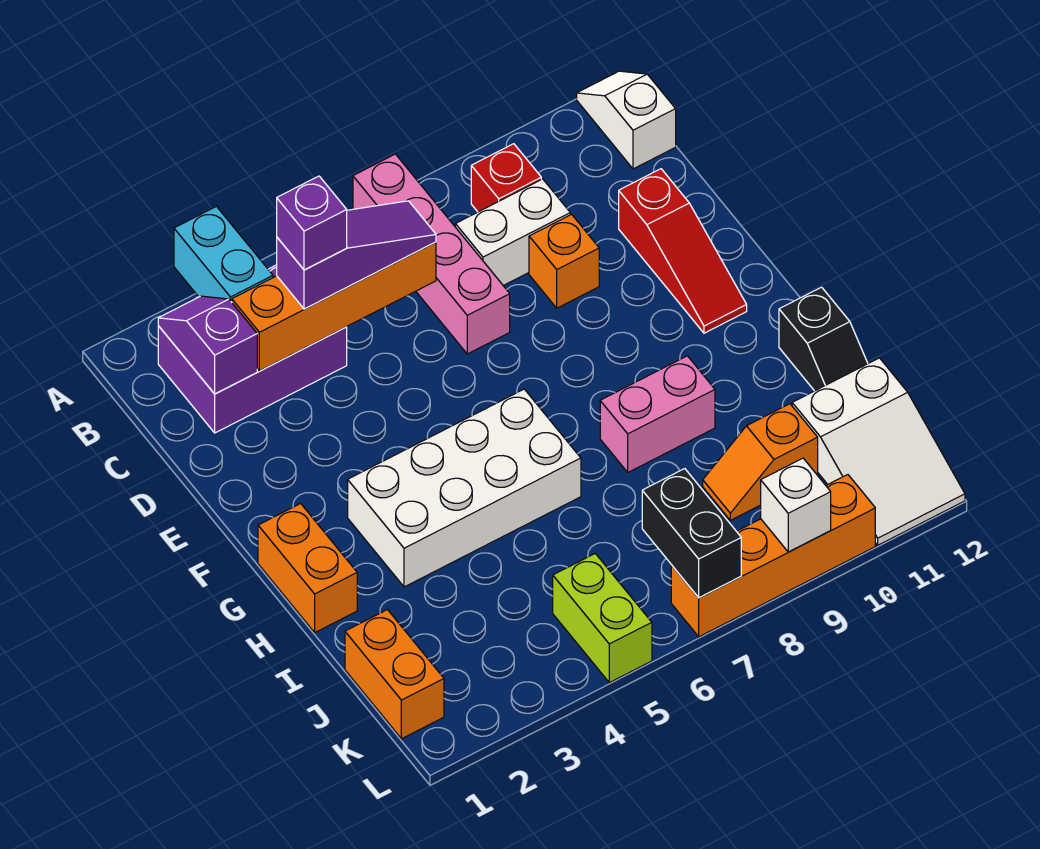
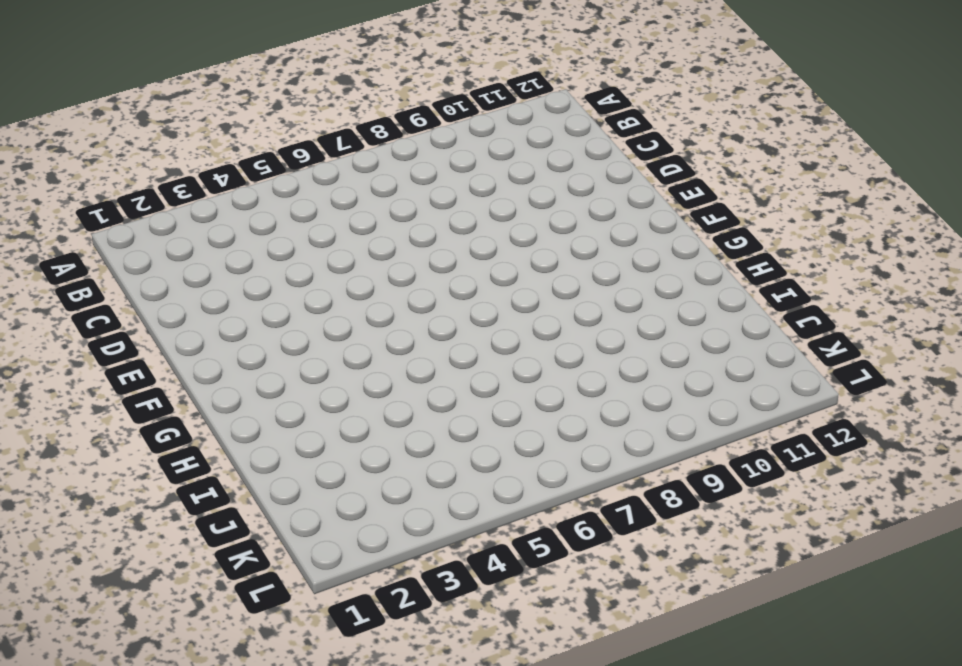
none -> pink brick A7:D7 level 1
none -> white slope A12:B12 level 1 top B
none -> purple brick B2:C4 level 1

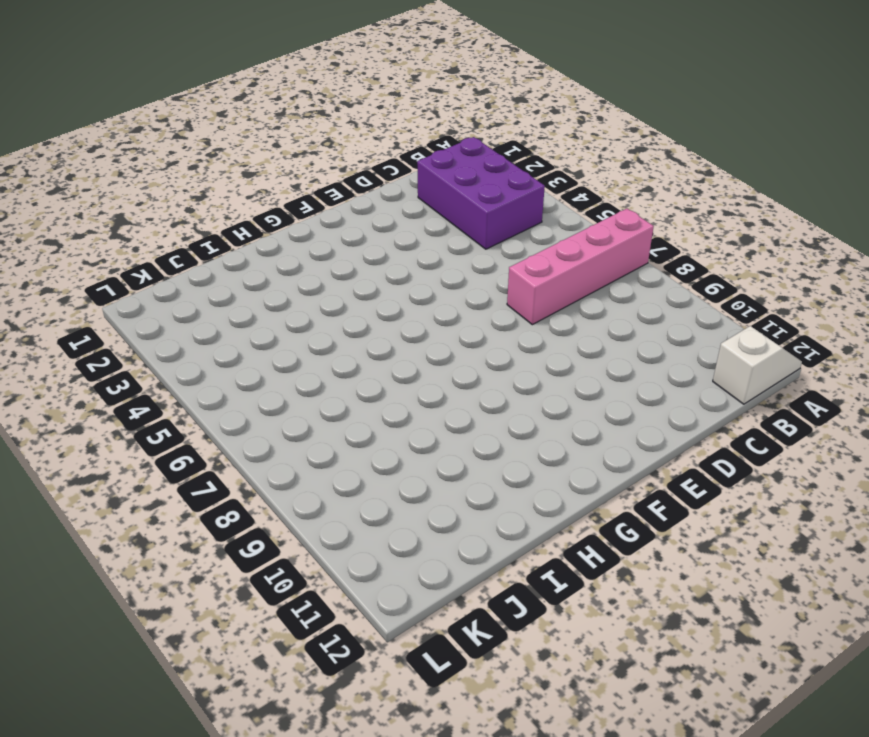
none -> red brick B9 level 1
none -> white brick C8:C9 level 1
none -> orange brick D9 level 1

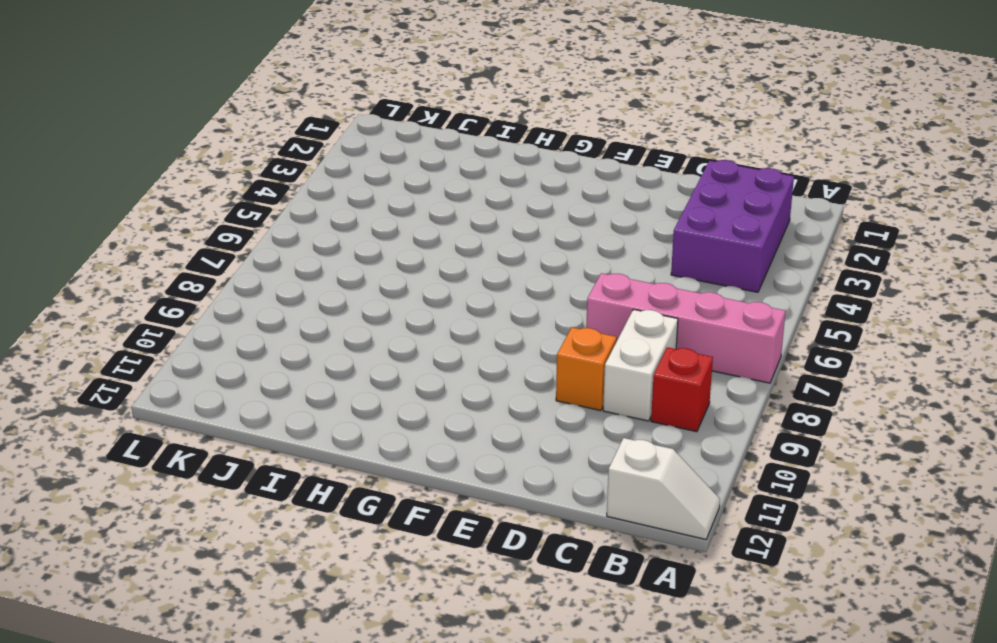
none -> red slope D11:F11 level 1 top D
none -> orange brick G1:H1 level 1
none -> white brick G3:H6 level 1

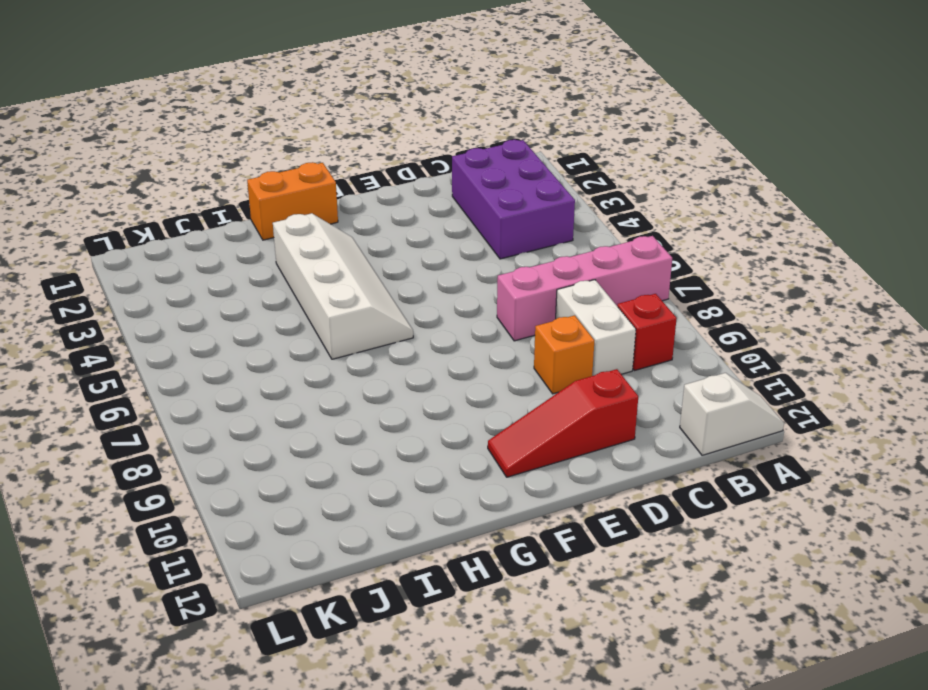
white slope G3:H6 level 1 top H -> white brick G3:H6 level 1
none -> pink brick H8:H9 level 1
none -> black slope H12:I12 level 1 top H
none -> orange brick J1:K1 level 1

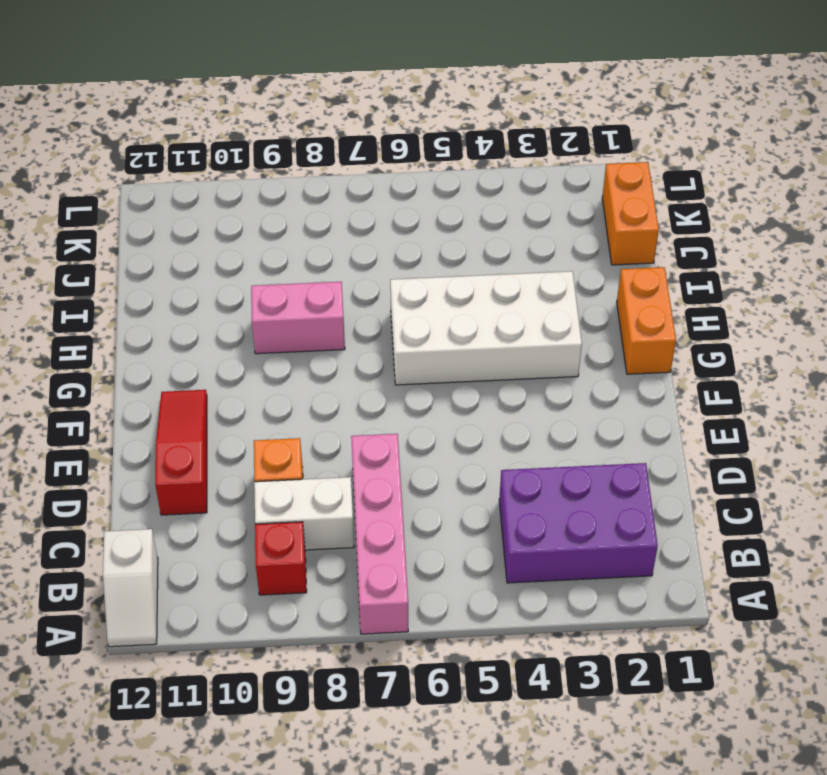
none -> black slope H12:I12 level 1 top H
none -> orange slope J9:J10 level 1 top 10
none -> white slope J11:L12 level 1 top J

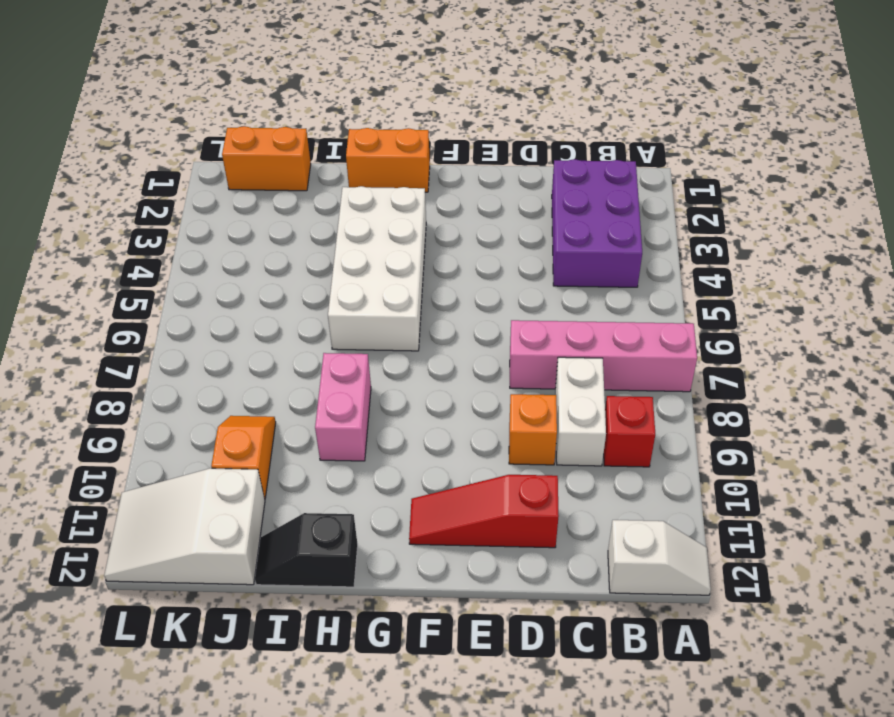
none -> lime brick K5:L5 level 1
none -> orange brick L7:L10 level 1
none -> cyan brick A3:B3 level 2

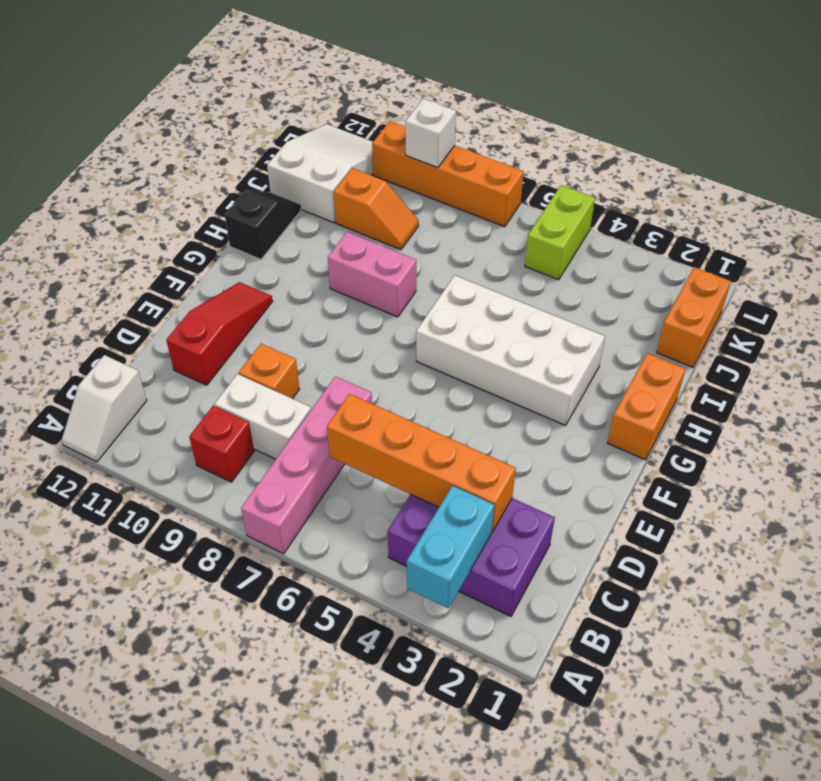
none -> purple slope B2:C2 level 2 top C
none -> black brick K7:L7 level 2
none -> purple slope C4:C6 level 3 top 4

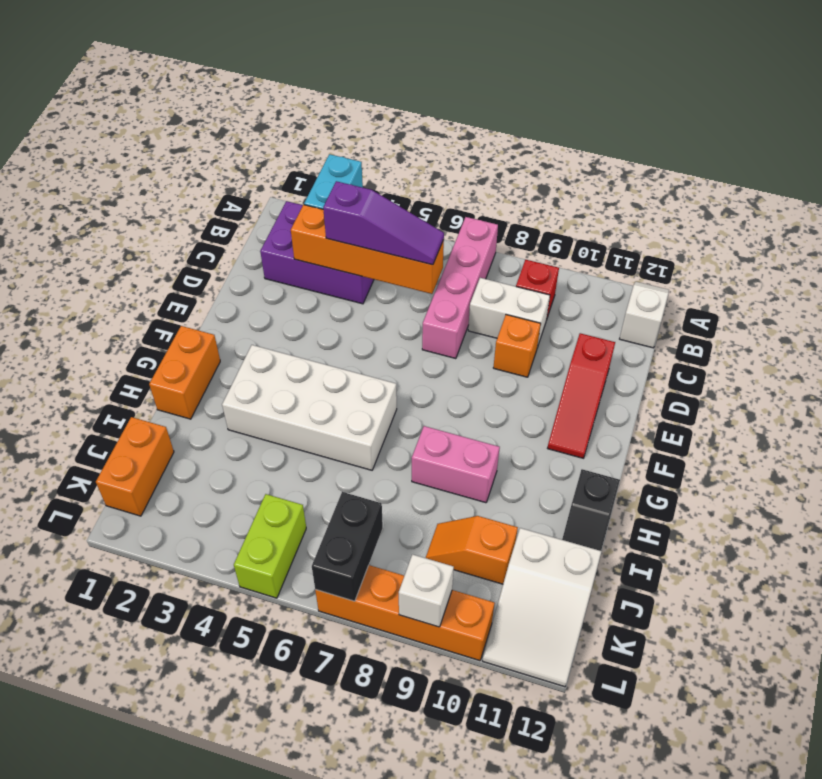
none -> purple slope B2:C2 level 2 top C
none -> purple brick C4 level 4

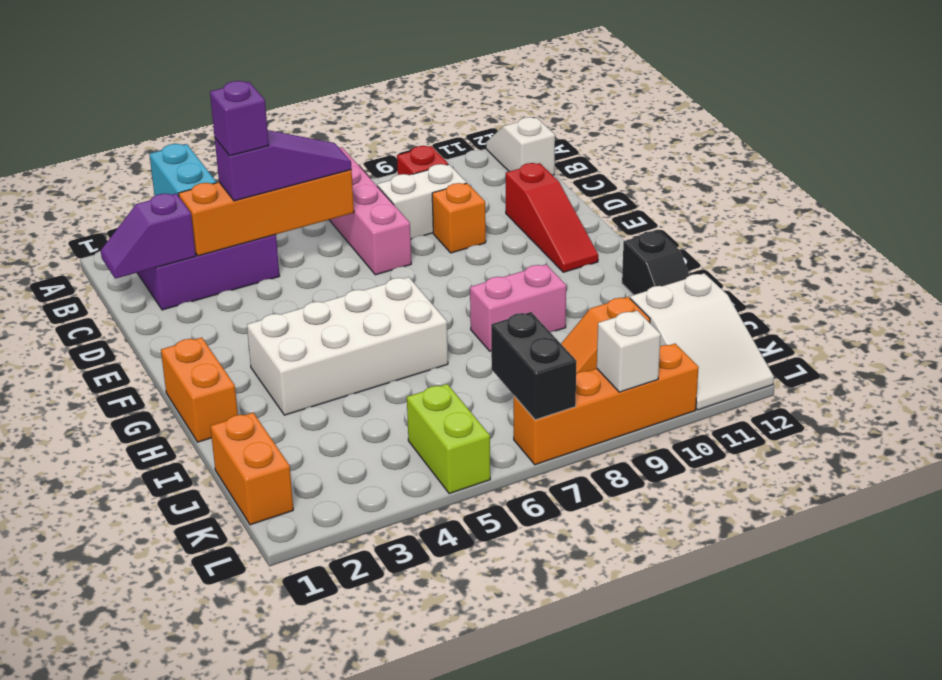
purple slope C1:C2 level 2 top 2 -> purple slope B2:C2 level 2 top C

